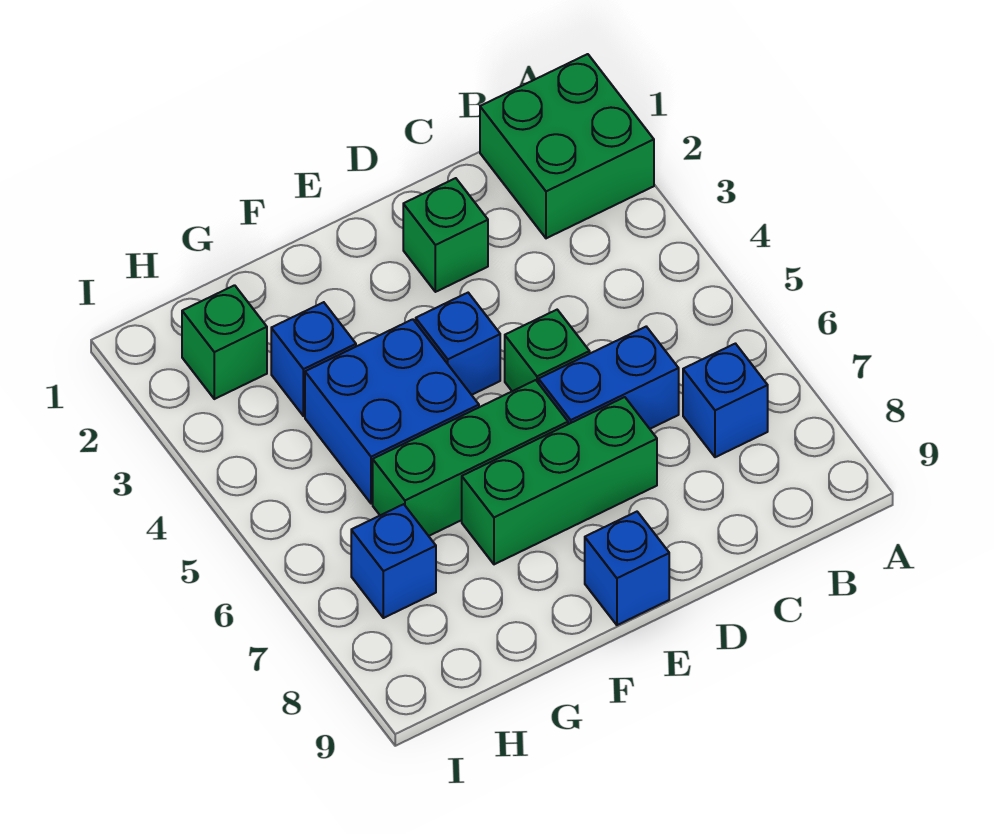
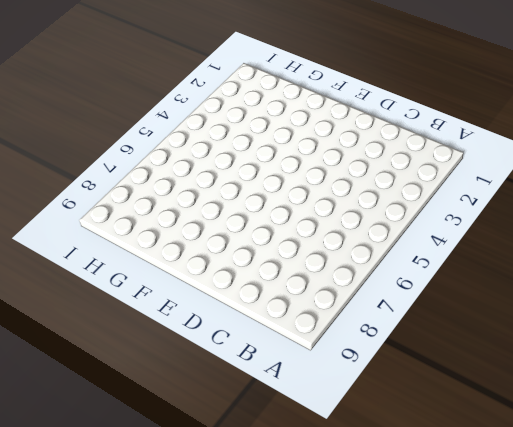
none -> green brick A1:B2 level 1
none -> blue brick B7 level 1
none -> blue brick C6:D6 level 1

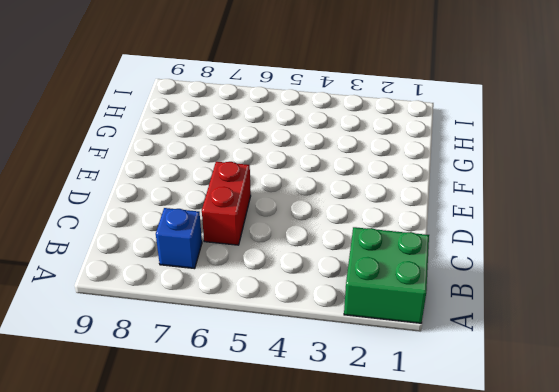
red brick C6:D6 level 1 -> blue brick C6:D6 level 1
none -> green brick D2 level 1
none -> green brick D5 level 1
none -> green brick D7:F7 level 1

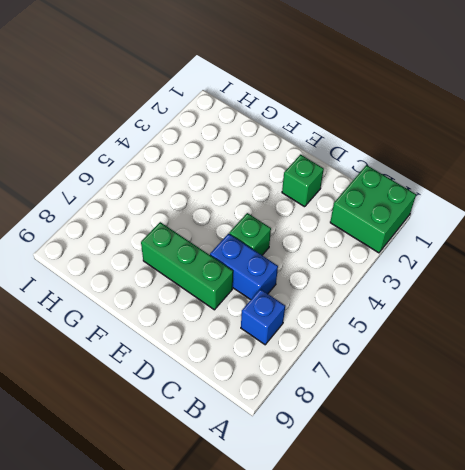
none -> blue brick E4 level 1
none -> green brick E6:G6 level 1
none -> blue brick E9 level 1

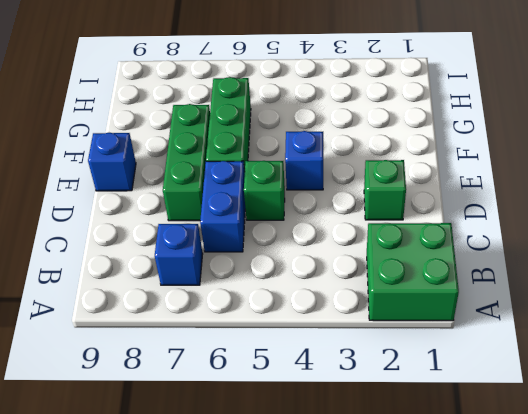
none -> blue brick F4:G5 level 1
none -> blue brick G3 level 1
none -> green brick H2 level 1

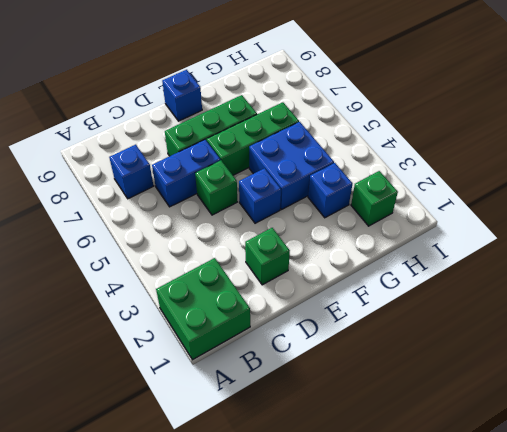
none -> blue brick H7 level 1

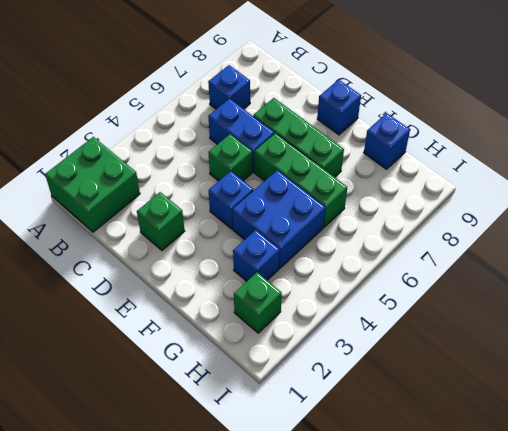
blue brick G9 level 1 -> blue brick H7 level 1

